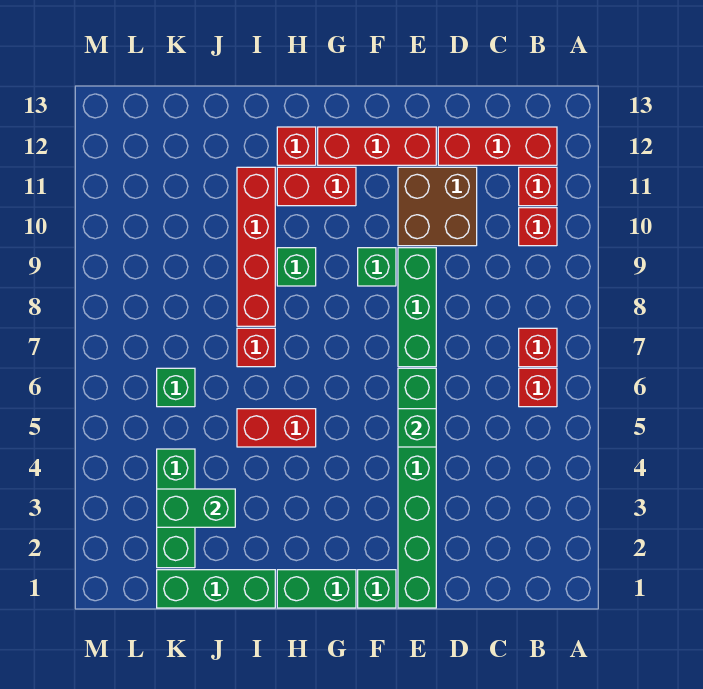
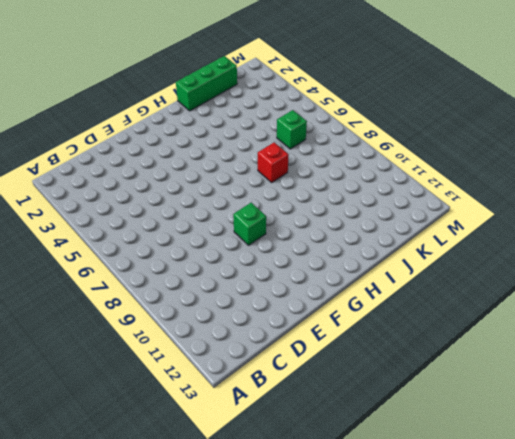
none -> red brick B6 level 1
none -> red brick B7 level 1
none -> red brick B10 level 1

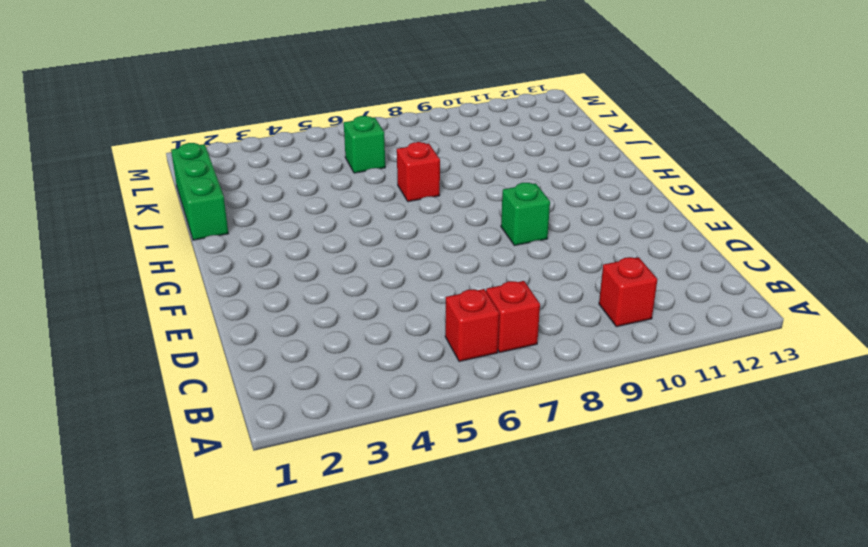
none -> red brick B11 level 1
none -> red brick B12:D12 level 1
none -> brown brick D10:E11 level 1

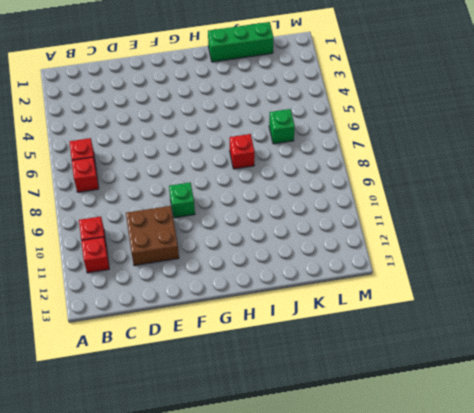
none -> red brick B12:D12 level 1
none -> green brick E1:E6 level 1
none -> green brick E7:E9 level 1

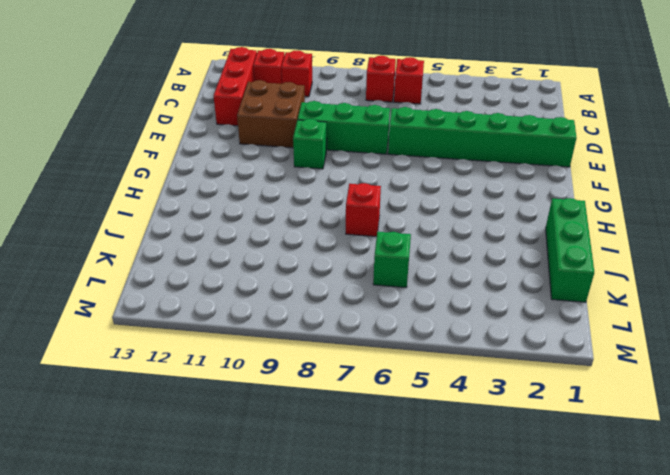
none -> red brick E12:G12 level 1
none -> green brick F1 level 1
none -> green brick G1:H1 level 1

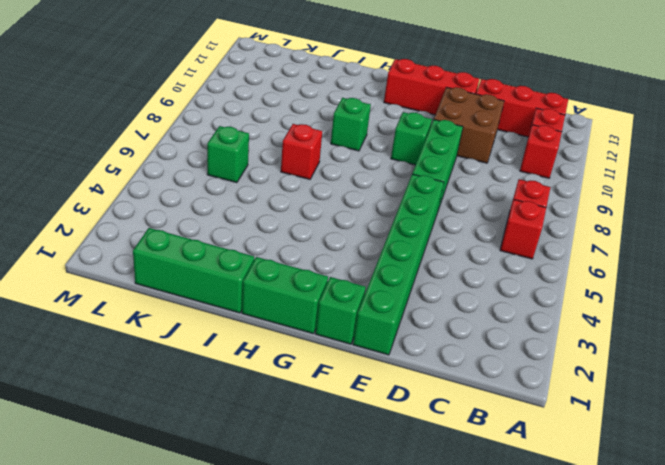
none -> red brick G11:H11 level 1
none -> red brick H5:I5 level 1
none -> red brick H12 level 1

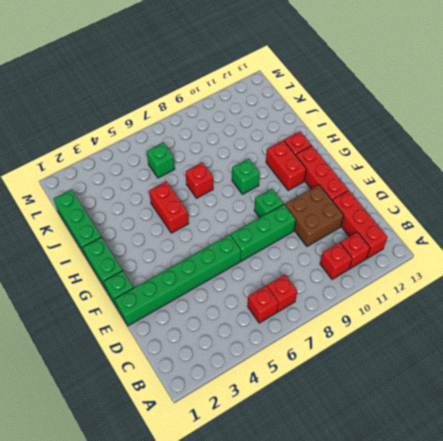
none -> red brick I8:I11 level 1
none -> green brick K2:K4 level 1
none -> green brick E5 level 2

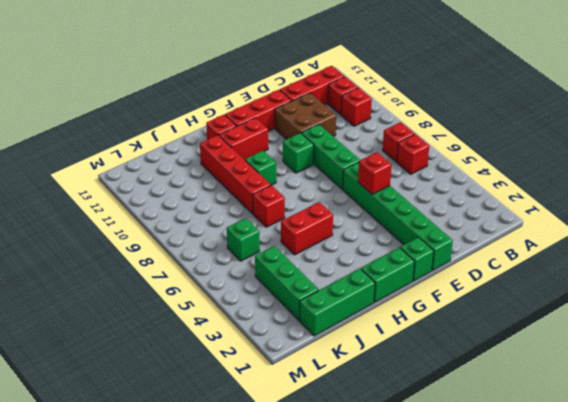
red brick E5 level 2 -> green brick E5 level 2
none -> green brick J3:K3 level 2

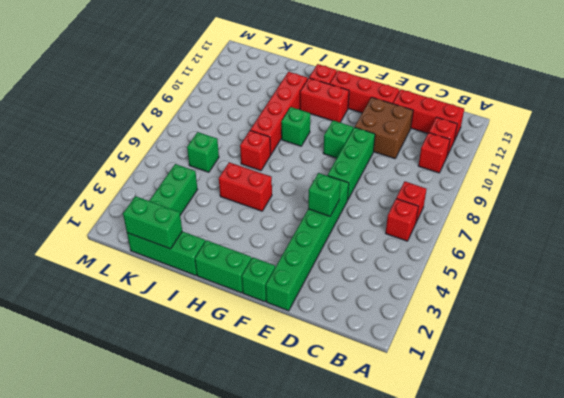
green brick J1:K1 level 2 -> green brick J3:K3 level 2

